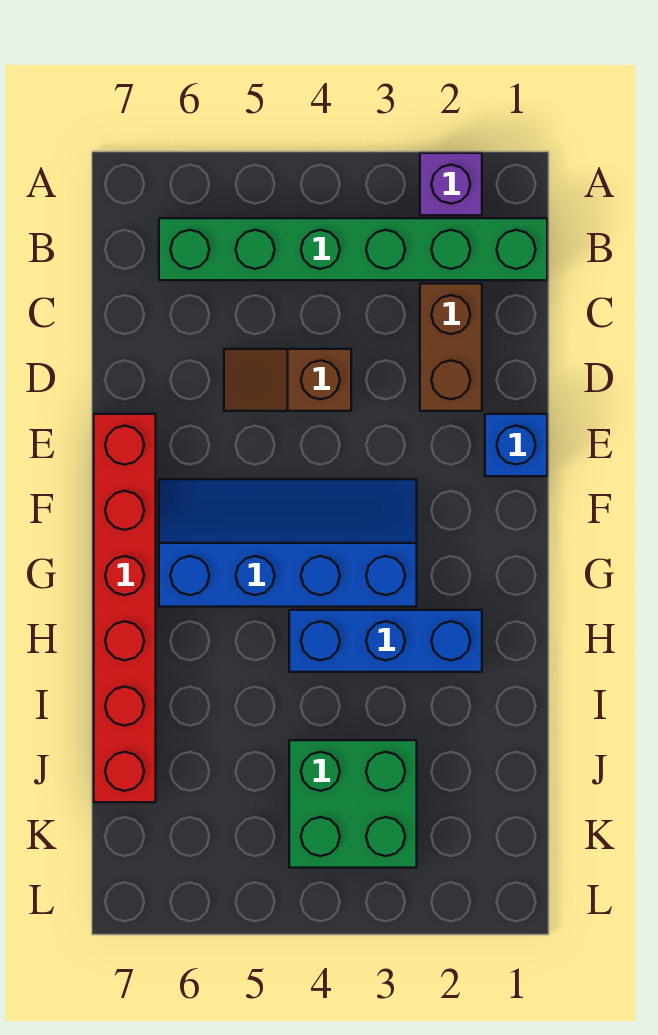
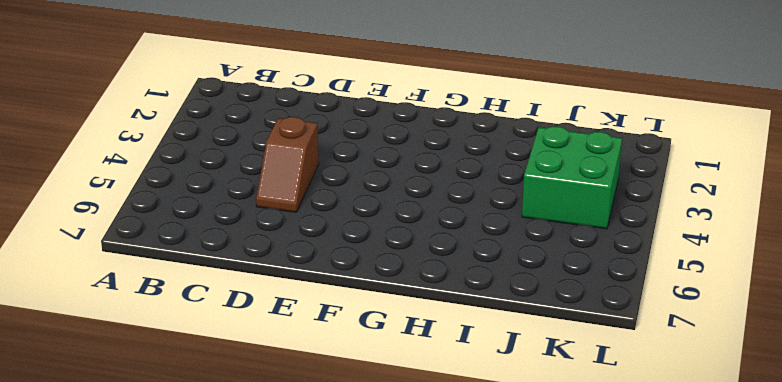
none -> purple brick A2 level 1
none -> green brick B1:B6 level 1

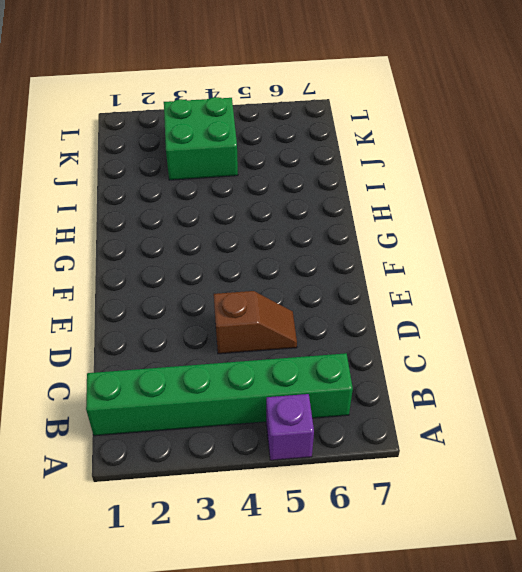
purple brick A5 level 1 -> purple brick A2 level 1
none -> brown brick C2:D2 level 1
none -> blue brick E1 level 1

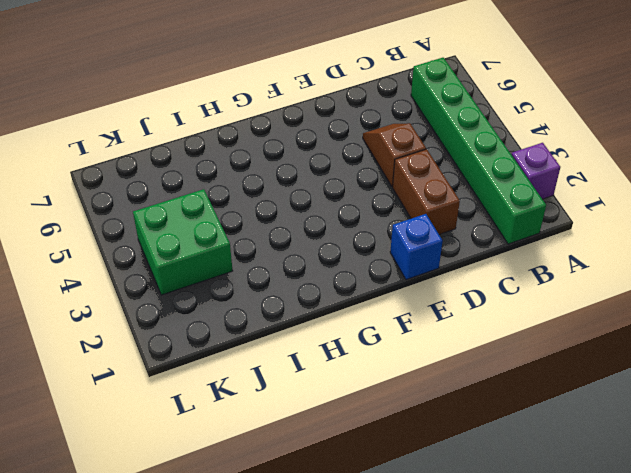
brown brick D2:D3 level 1 -> brown brick C2:D2 level 1
none -> red brick E7:J7 level 1
none -> blue slope F3:G6 level 1 top G

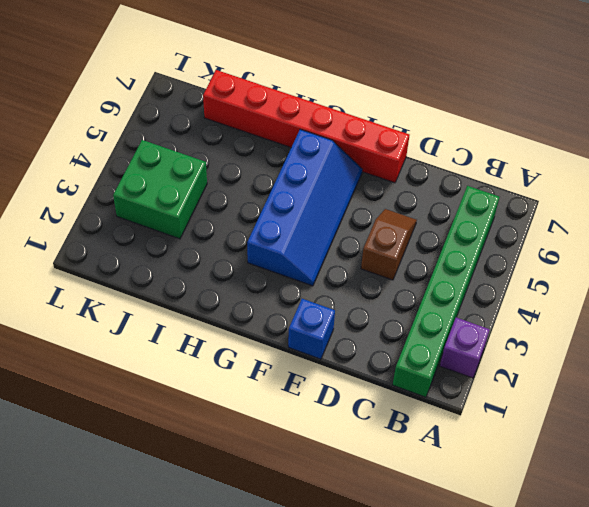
none -> brown brick C2:D2 level 1
none -> blue brick H2:H4 level 1

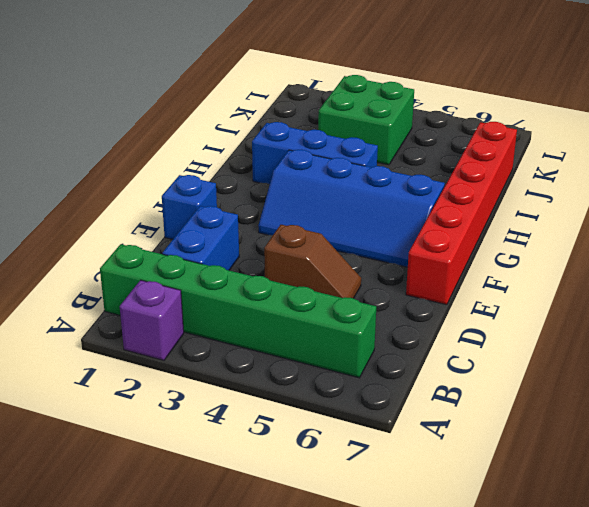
blue brick C2:D2 level 1 -> brown brick C2:D2 level 1

